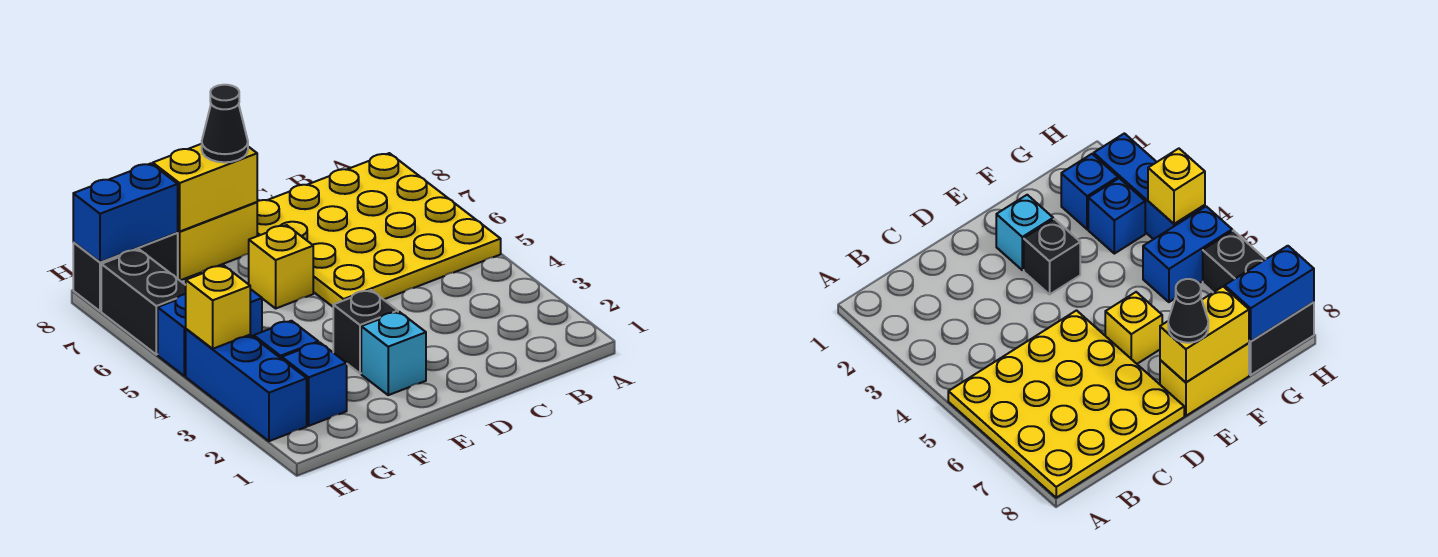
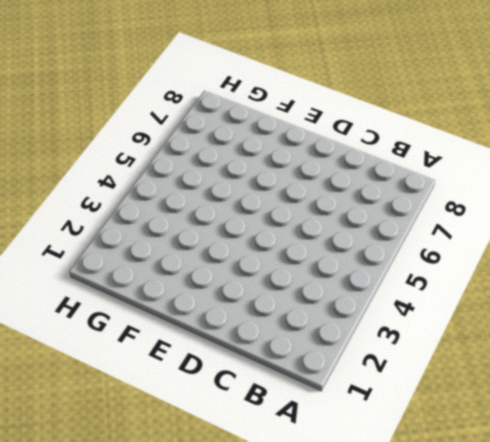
none -> yellow plate A5:D8 level 1
none -> cyan brick E2 level 1
none -> black brick E3 level 1

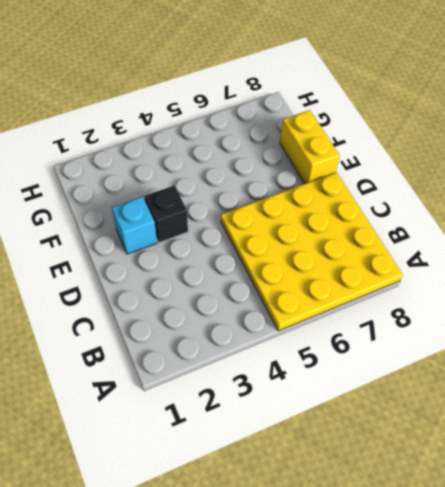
none -> yellow brick E6 level 1
none -> blue brick G2 level 1
none -> blue brick G3 level 1

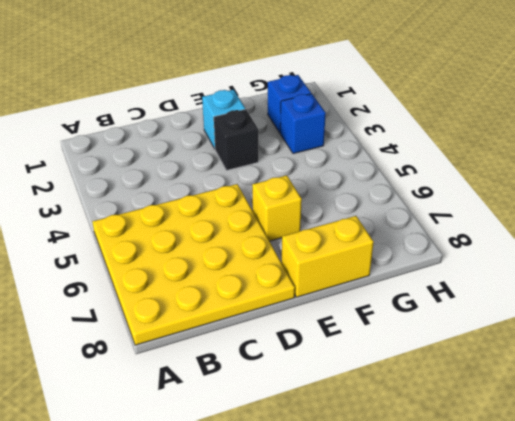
none -> blue brick G5:H5 level 1
none -> black brick G8:H8 level 1
none -> blue brick H2:H4 level 1

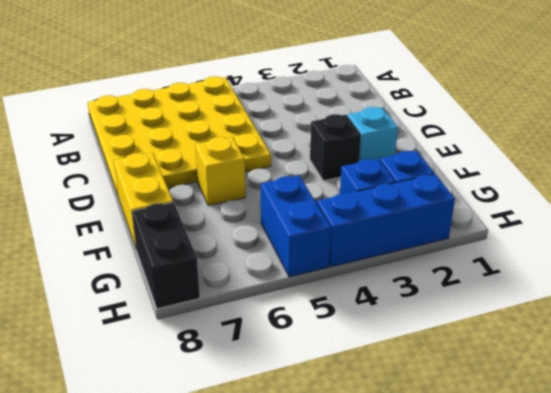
none -> black brick H6:H7 level 1
none -> yellow brick E8:F8 level 2
none -> blue brick G8:H8 level 2

